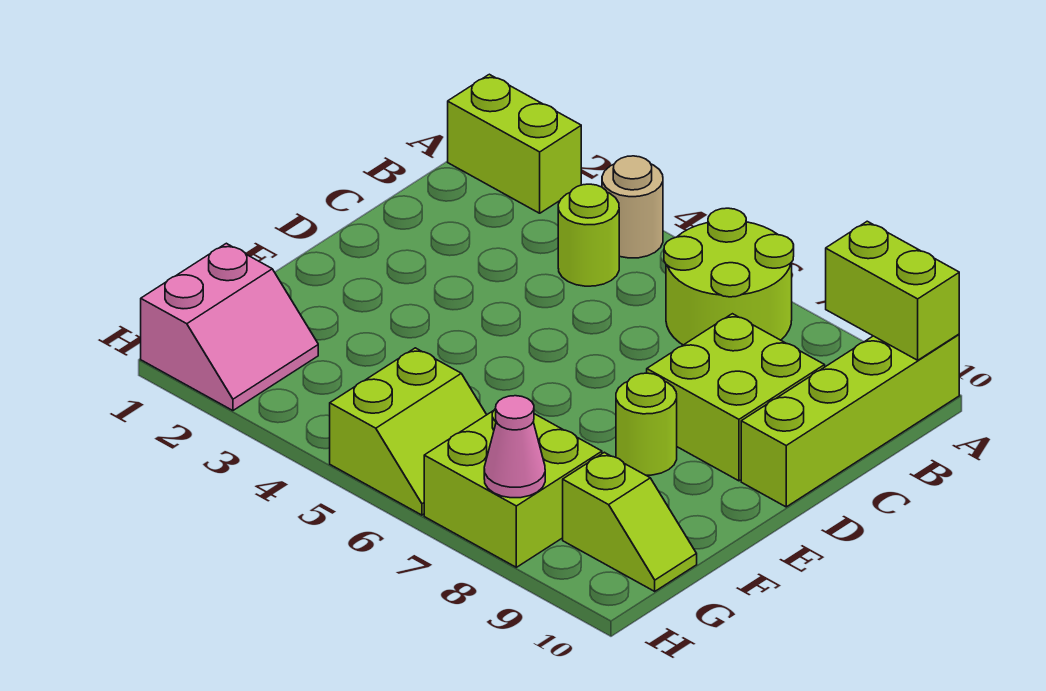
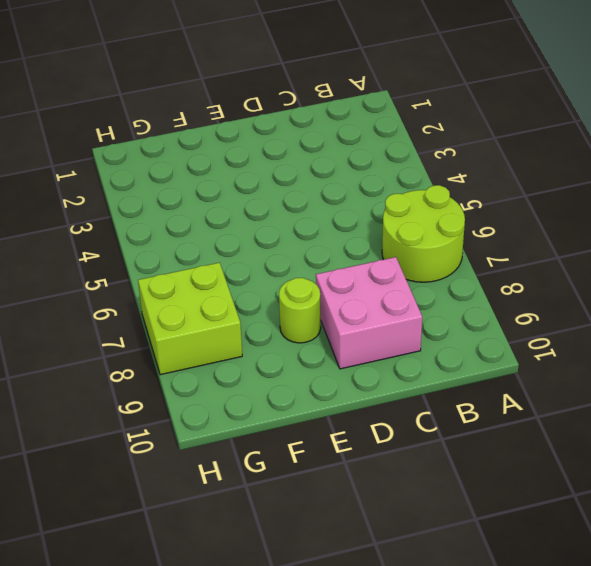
pink brick C8:D9 level 1 -> lime brick C8:D9 level 1
none -> lime brick A1:A2 level 1
none -> tan round brick A4 level 1
none -> lime brick A10:D10 level 1

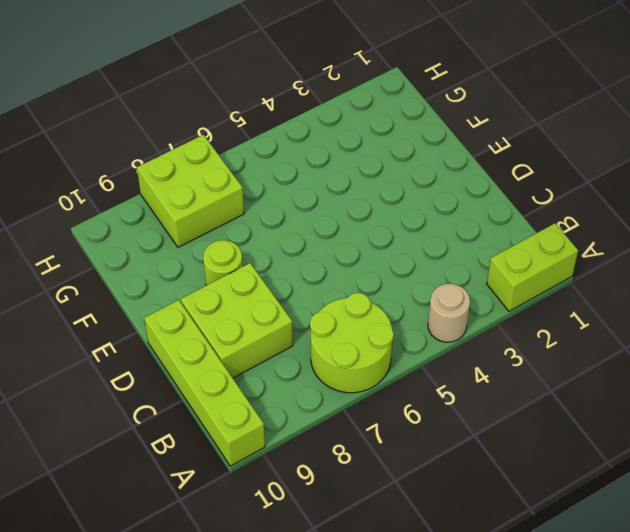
none -> lime round brick B4 level 1
none -> pink slope G1:H2 level 1 top 1
none -> lime slope G5:H6 level 1 top 5

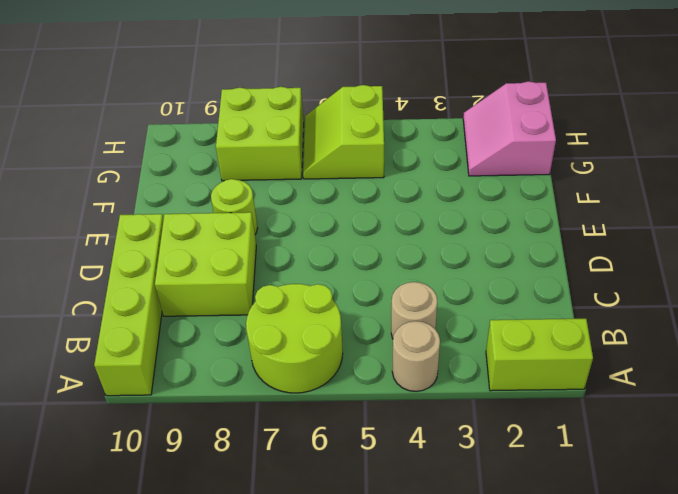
tan round brick B4 level 1 -> lime round brick B4 level 1
none -> lime slope G9:G10 level 1 top 9
none -> lime brick A9:A10 level 2
none -> pink cone H8 level 2

